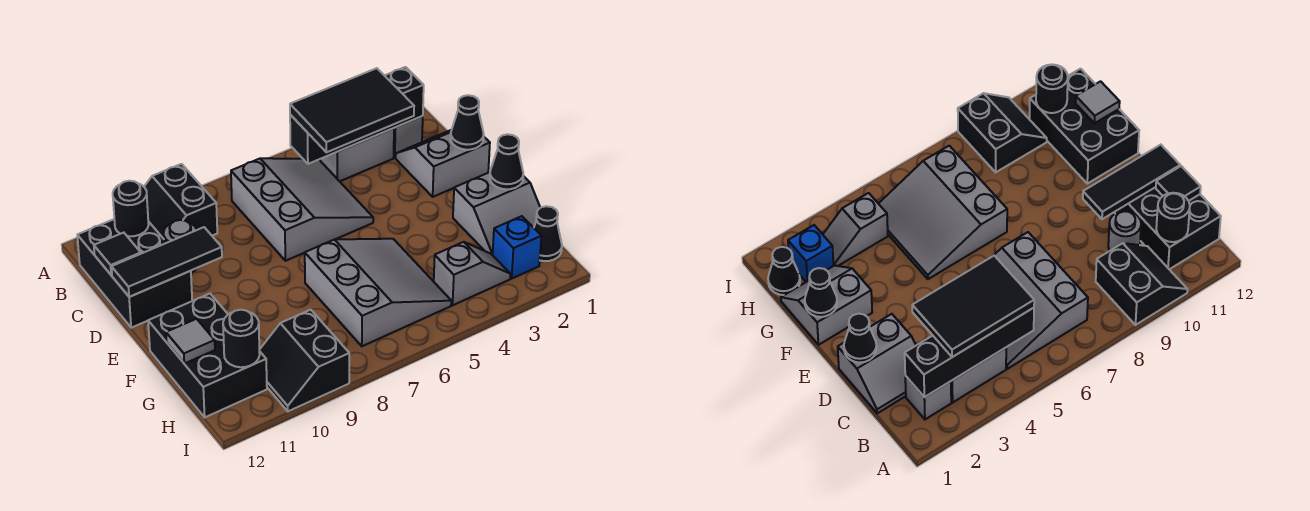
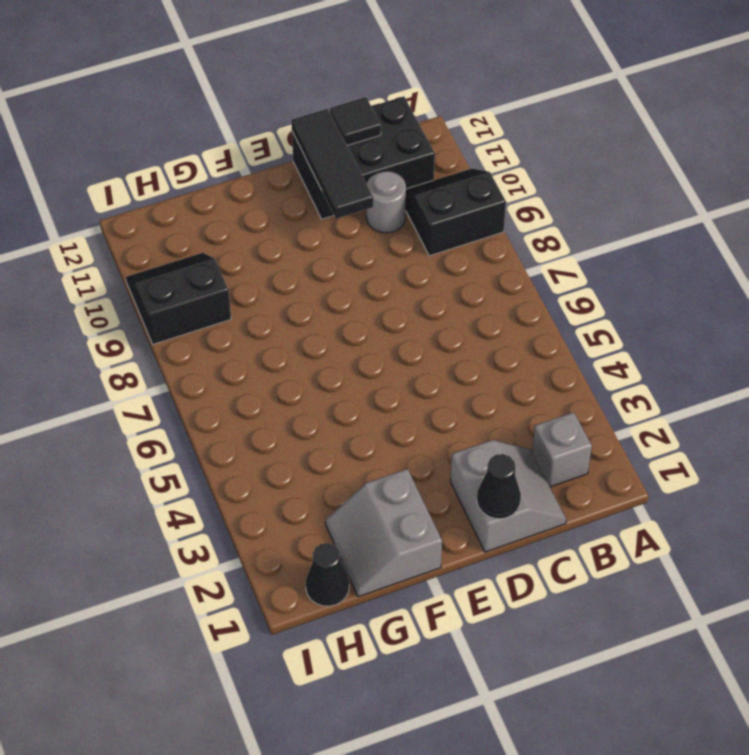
none -> grey brick B3:B4 level 1
none -> grey slope B5:D7 level 1 top 7
none -> grey slope F5:H7 level 1 top 7

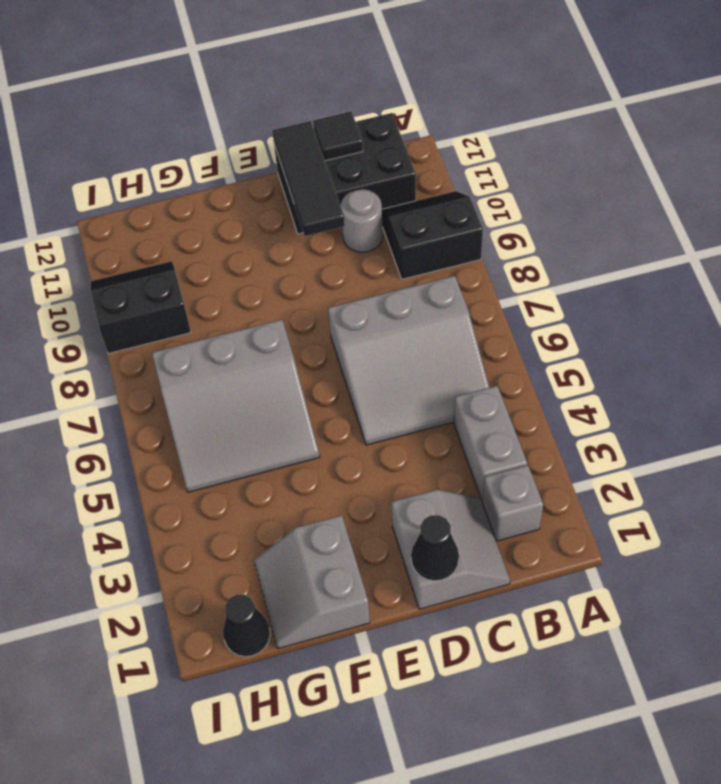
none -> black brick F11:H12 level 1
none -> blue brick H2 level 1
none -> grey slope H3:H4 level 1 top 4

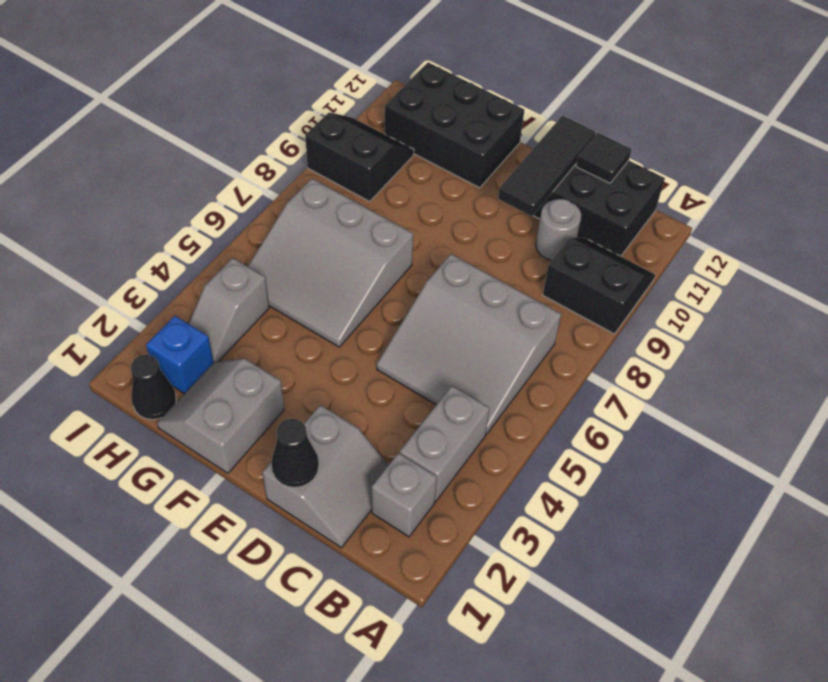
none -> black brick B2:B5 level 2
none -> black round brick B11 level 2
none -> black cone F1 level 2

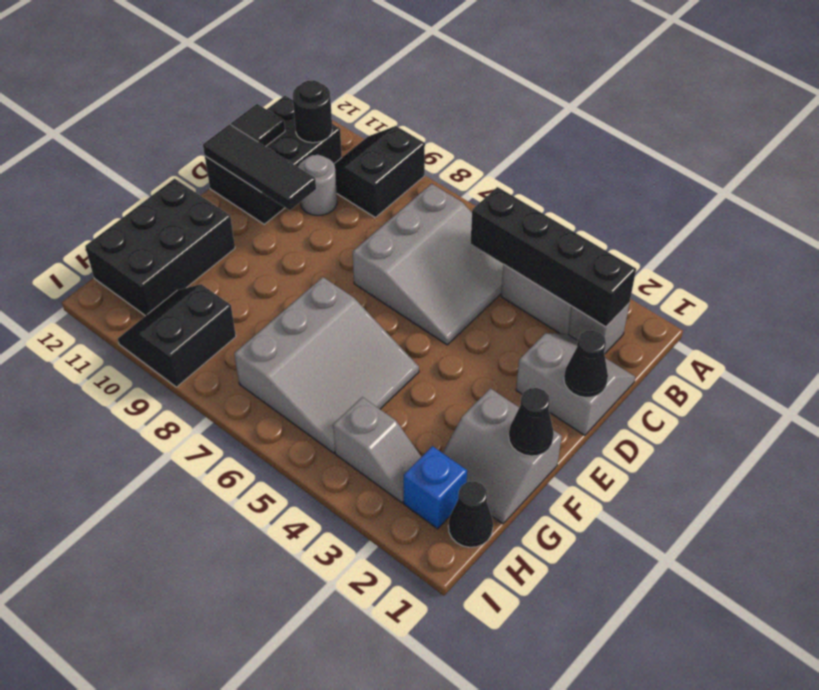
none -> grey tile G12 level 2
none -> black round brick H11 level 2
none -> black tile B3:C5 level 3

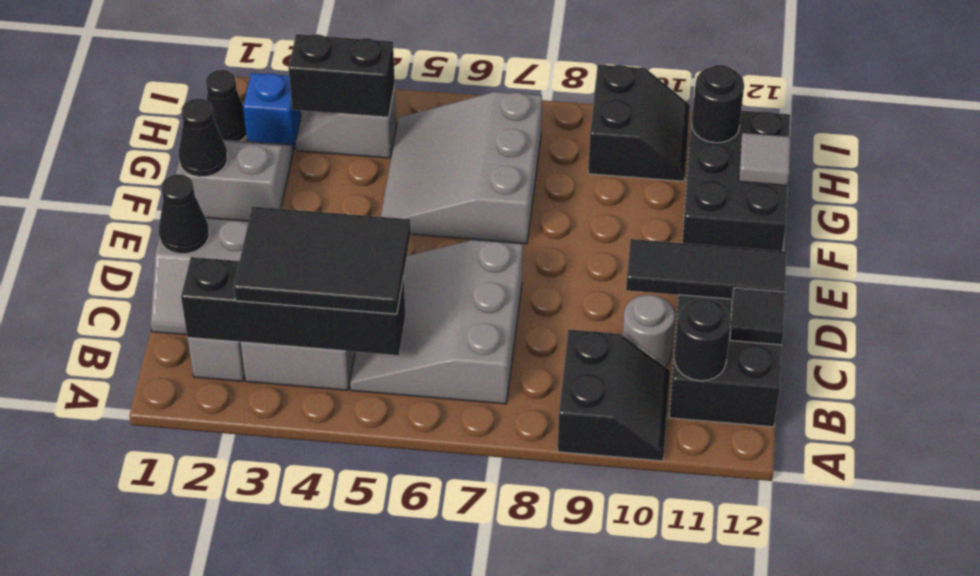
black brick H3:H4 level 2 -> none

